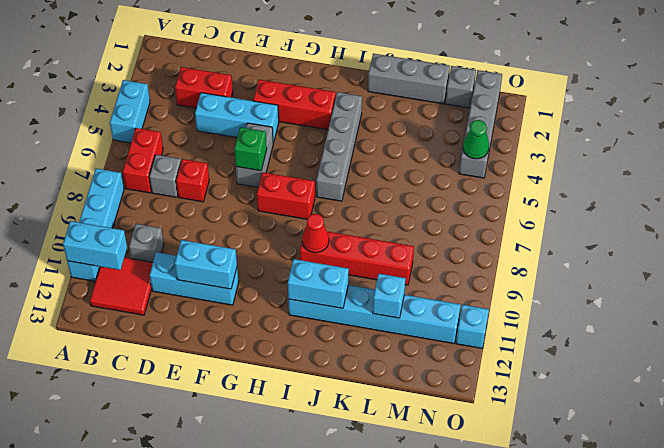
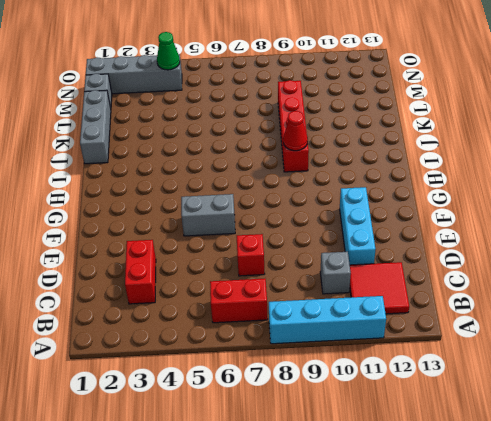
none -> cyan brick A4:A5 level 1
none -> grey brick C7 level 1
none -> cyan brick D4:F4 level 1

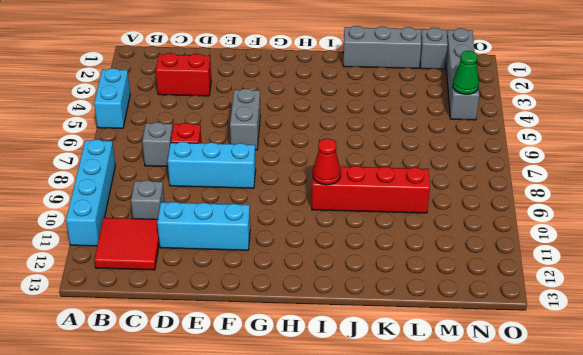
cyan brick D8:F8 level 1 -> cyan brick D4:F4 level 1
none -> red brick B6:B7 level 1
none -> red brick F3:H3 level 1
none -> red brick G7:H7 level 1

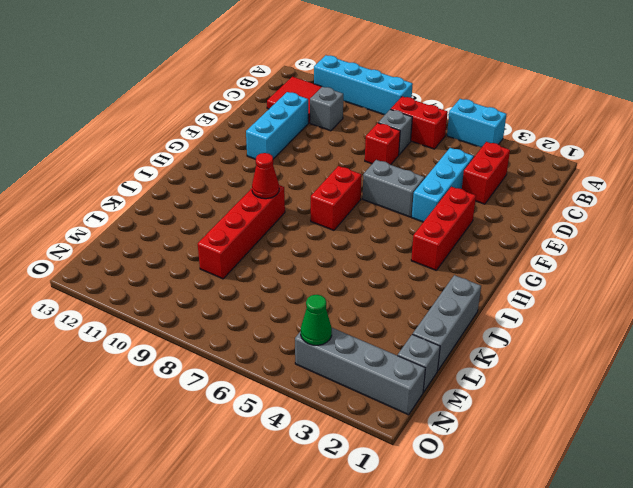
none -> grey brick I3:I6 level 1
none -> cyan brick I11:N11 level 1
none -> cyan brick O11 level 1

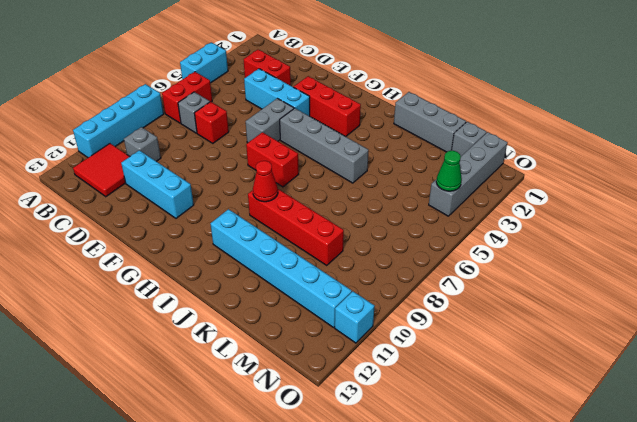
grey brick G5:J5 level 1 -> grey brick I3:I6 level 1
none -> cyan brick A11:B11 level 2
none -> cyan brick E11:F11 level 2
none -> green brick F6 level 2

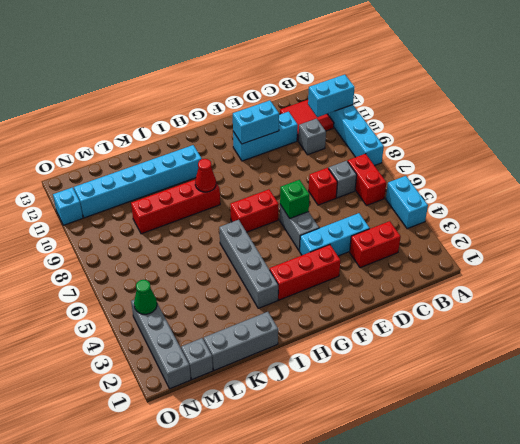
none -> cyan brick I11:J11 level 2
none -> cyan brick L11 level 2

